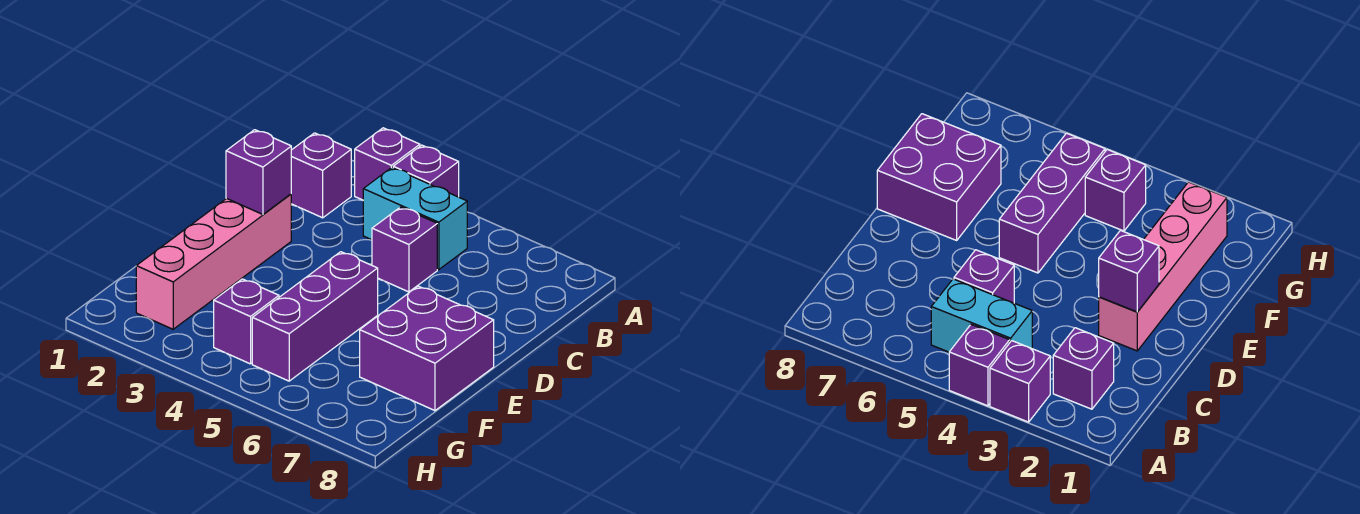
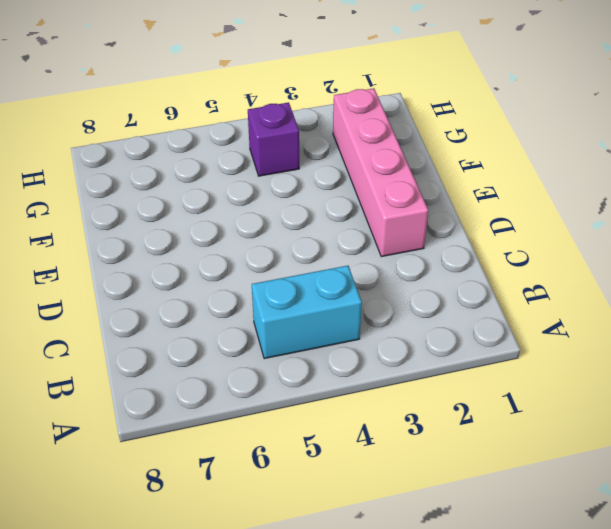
none -> purple brick A3 level 1
none -> purple brick A4 level 1

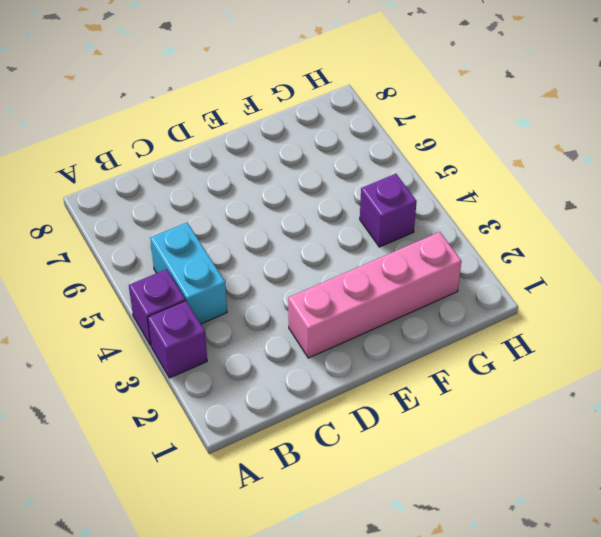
none -> purple brick B2 level 1
none -> purple brick C5 level 1

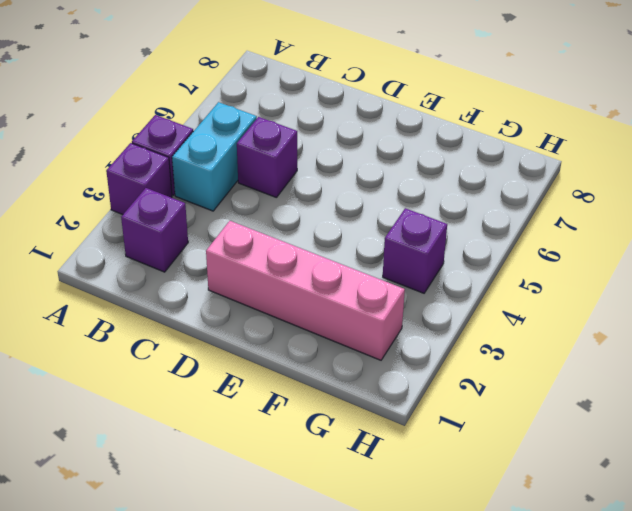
none -> purple brick E5:G5 level 1
none -> purple brick E7:F8 level 1

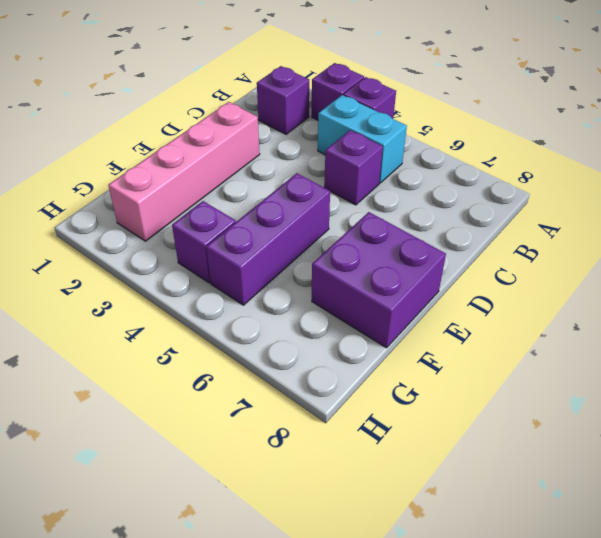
none -> purple brick D2 level 2

